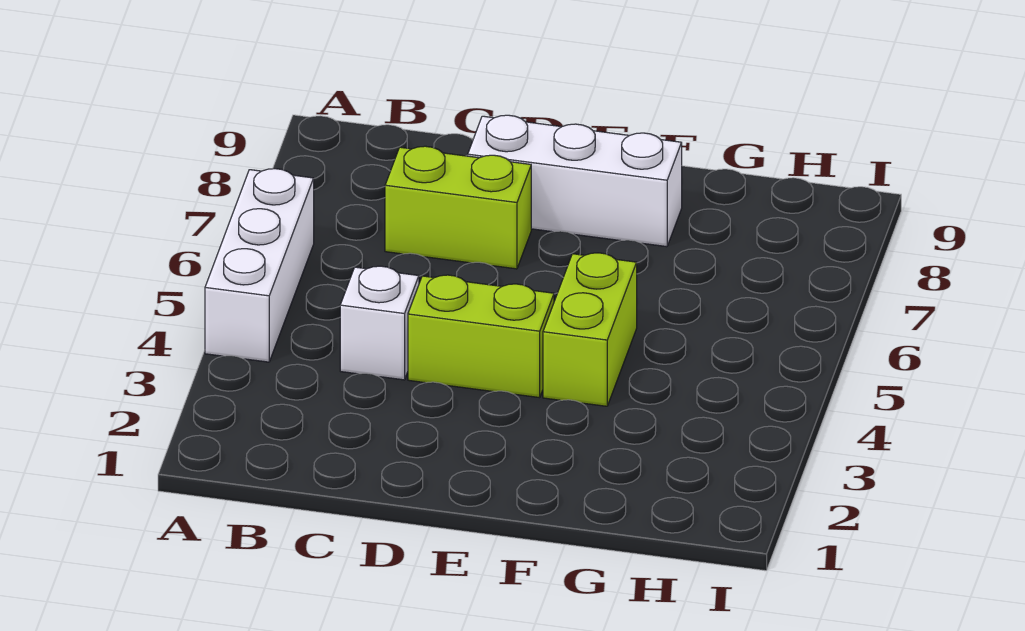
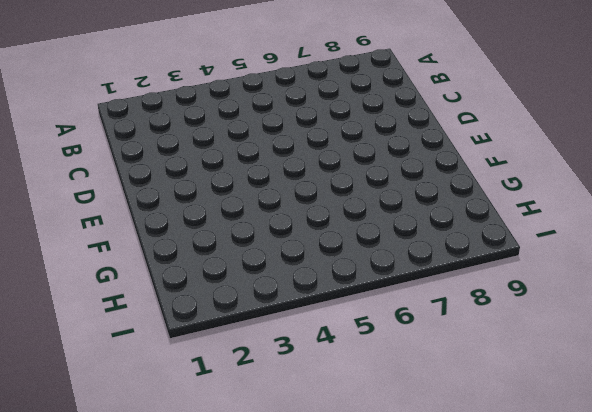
none -> white brick A4:A6 level 1
none -> white brick C4 level 1

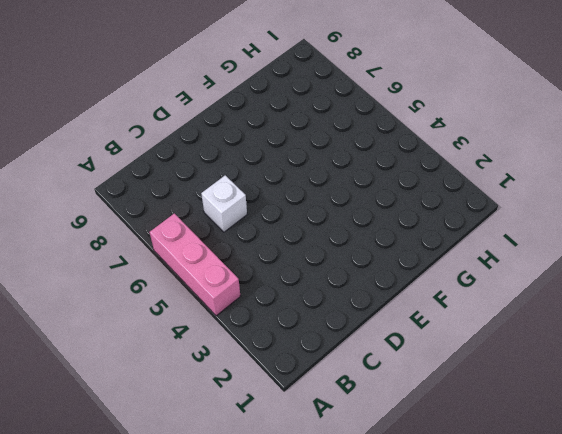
pink brick A4:A6 level 1 -> white brick A4:A6 level 1
white brick C6 level 1 -> white brick C4 level 1
none -> lime brick C7:D7 level 1
none -> lime brick D4:E4 level 1

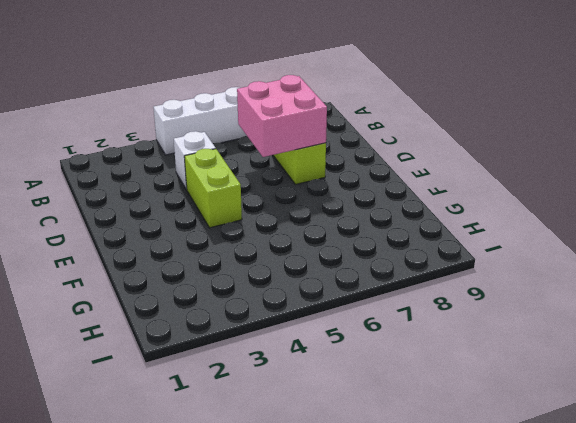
pink brick C6:D7 level 2 -> none
none -> white brick D8:F8 level 1
none -> lime brick F4:F5 level 1

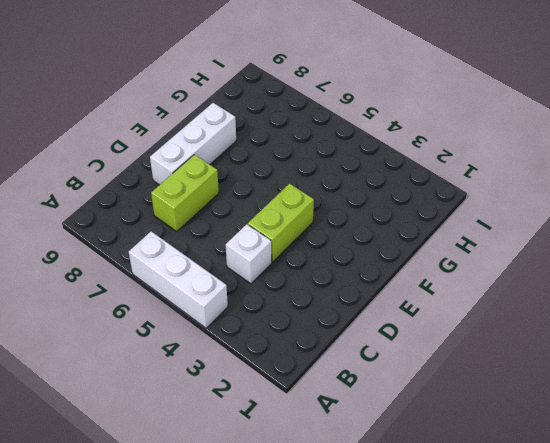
none -> lime brick F4:F5 level 1

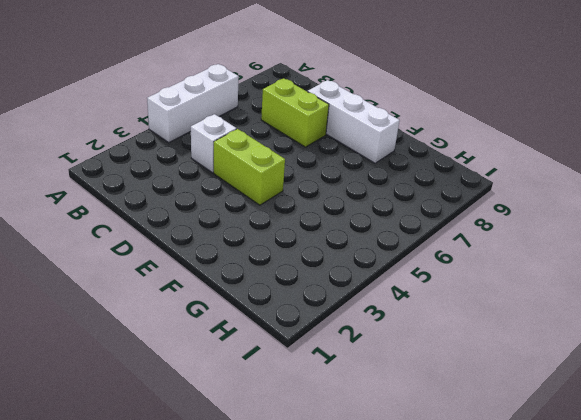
none -> lime brick F4:F5 level 1

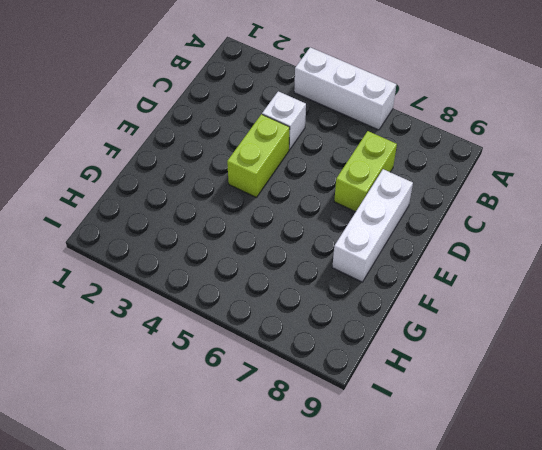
none -> lime brick F4:F5 level 1

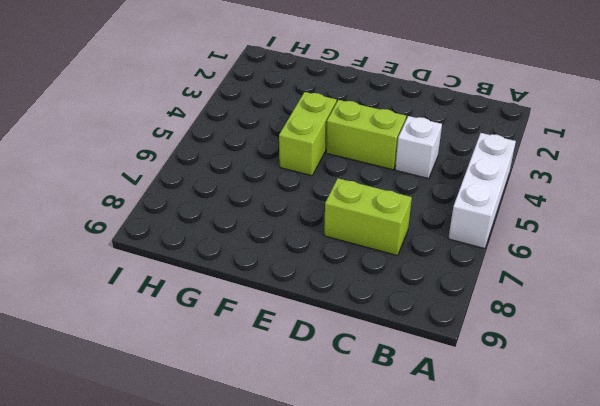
none -> white brick D8:F8 level 1

